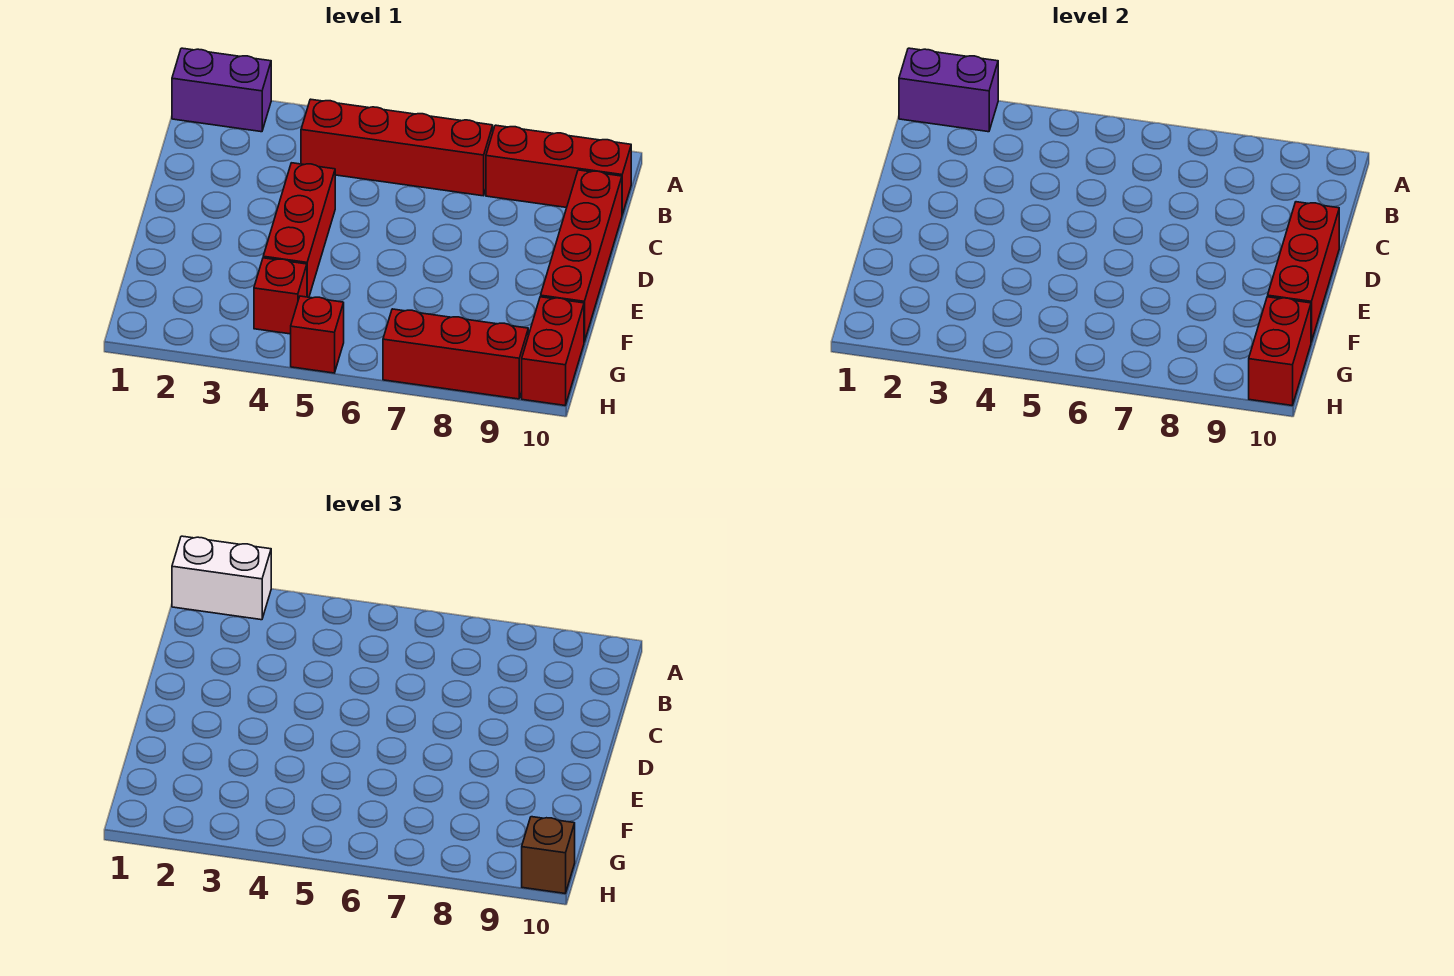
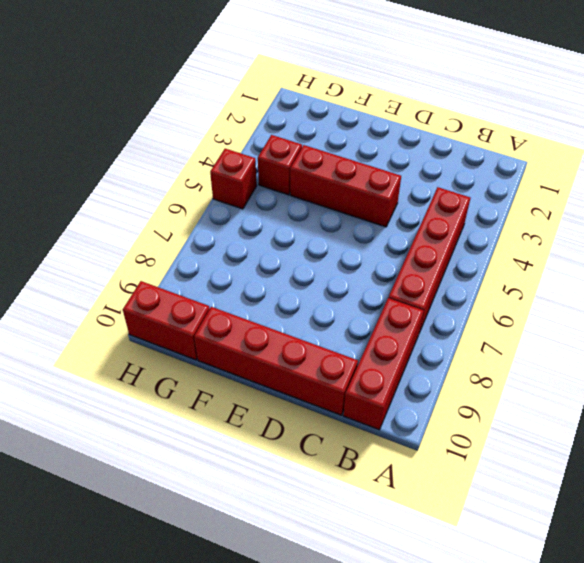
none -> purple brick A1:A2 level 1
none -> red brick H7:H9 level 1
none -> purple brick A1:A2 level 2

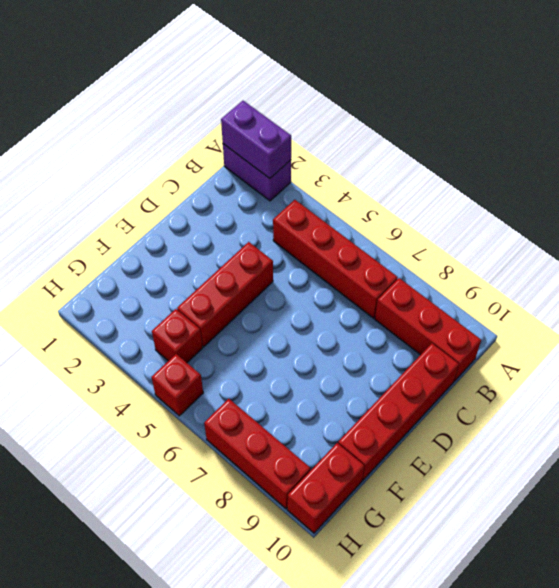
none -> red brick D10:F10 level 2
none -> red brick G10:H10 level 2
none -> white brick A1:A2 level 3

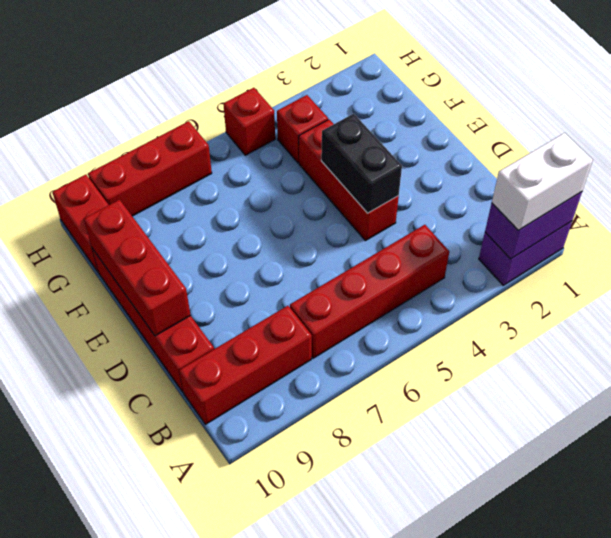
black brick D4:E4 level 2 -> none
none -> red brick G10:H10 level 2
none -> brown brick H10 level 3

